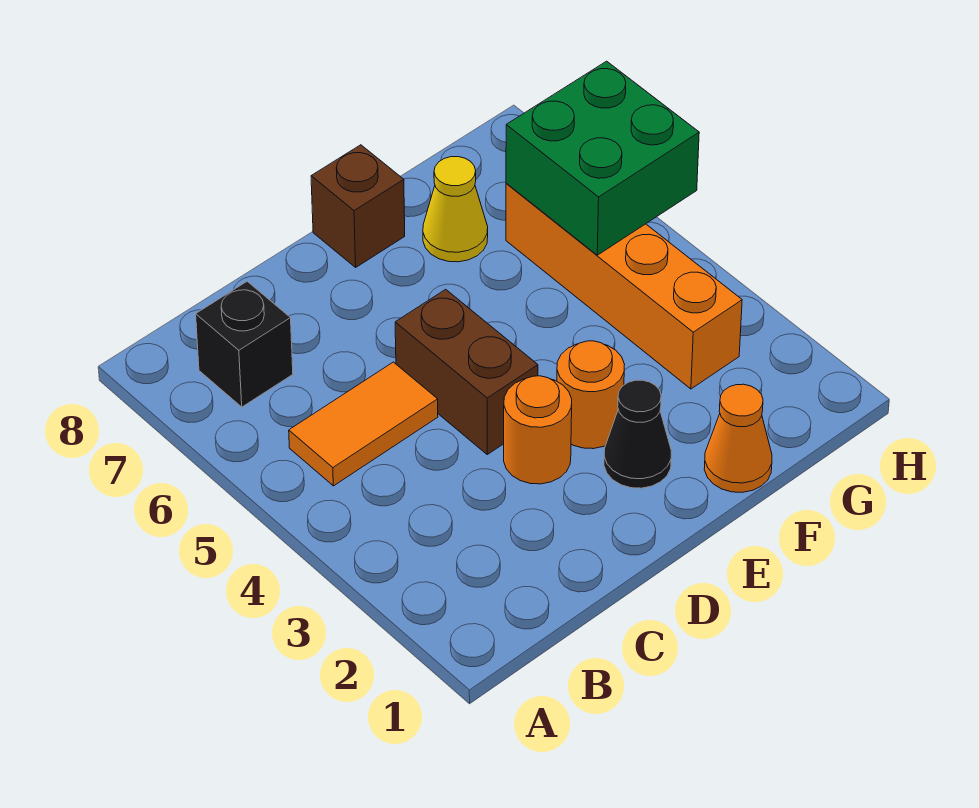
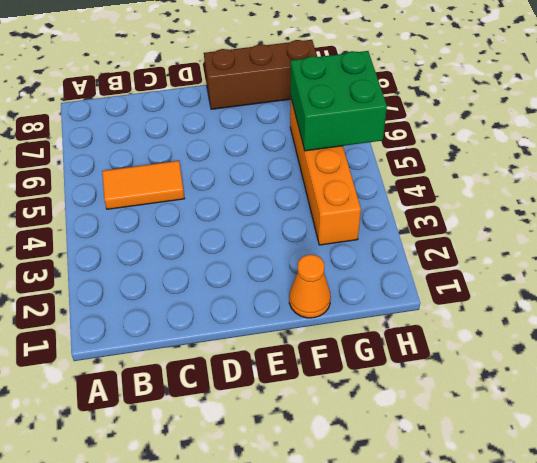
brown brick E8:G8 level 1 -> brown brick E8 level 1
none -> black brick B7 level 1
none -> orange round brick D3 level 1

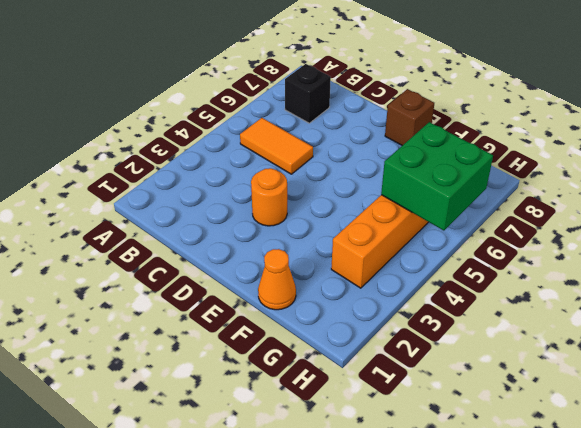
none -> brown brick D4:D5 level 1
none -> black cone E2 level 1

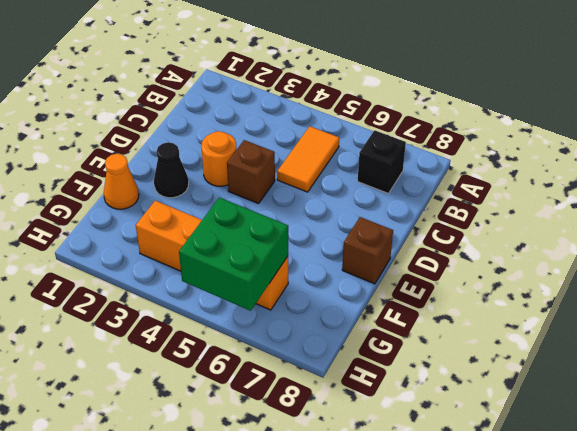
brown brick D4 level 1 -> brown brick D4:D5 level 1
none -> orange round brick E3 level 1
none -> yellow cone F7 level 1

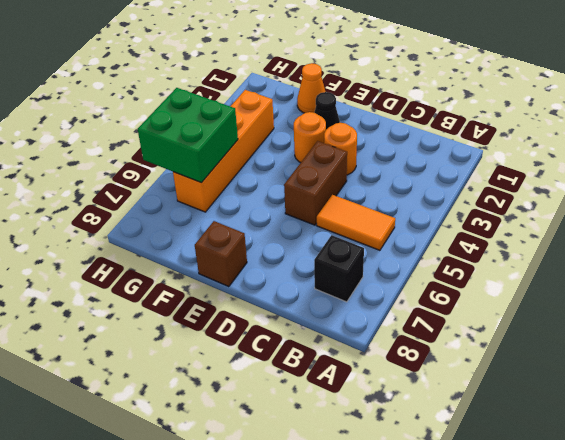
none -> yellow cone F7 level 1

